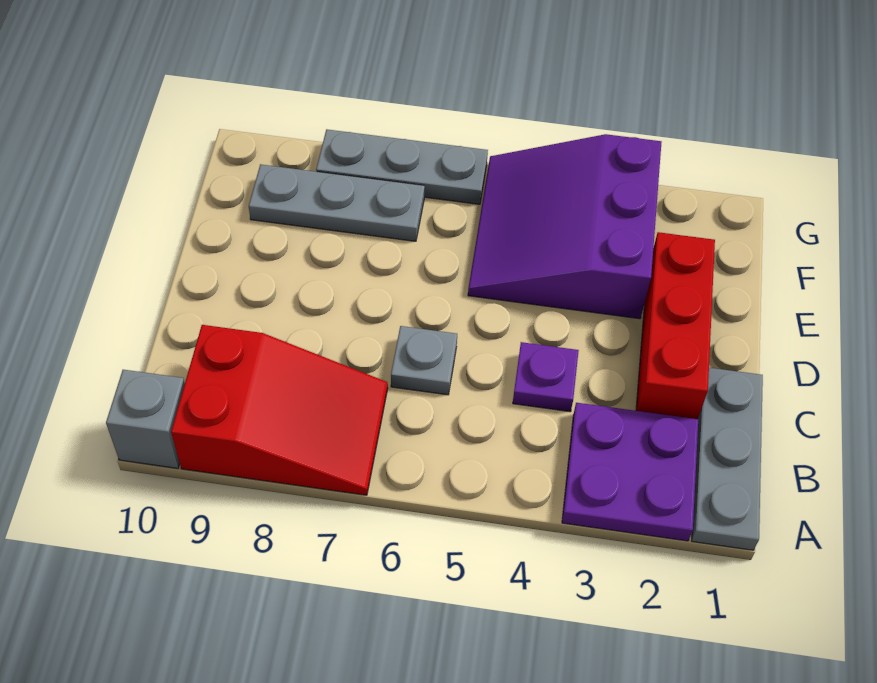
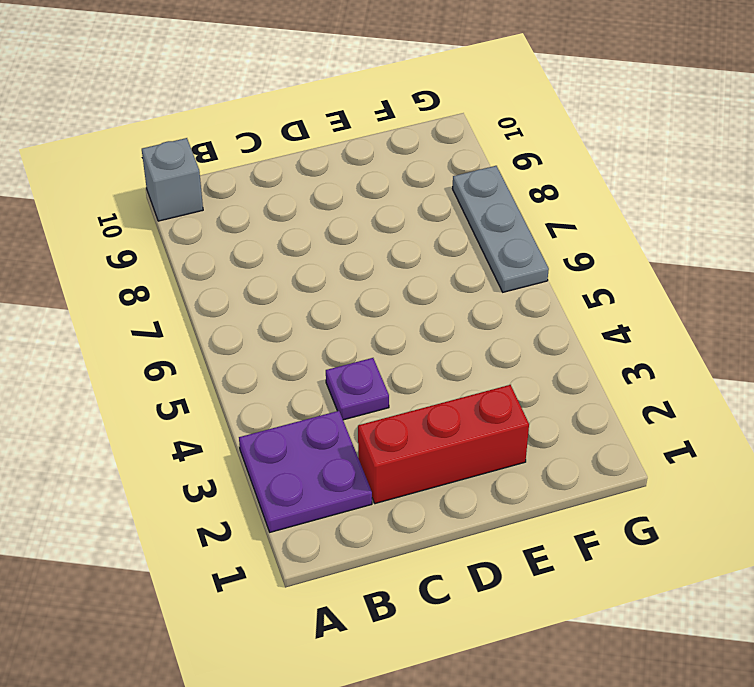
none -> grey plate A1:C1 level 1
none -> red slope A7:B9 level 1 top 9

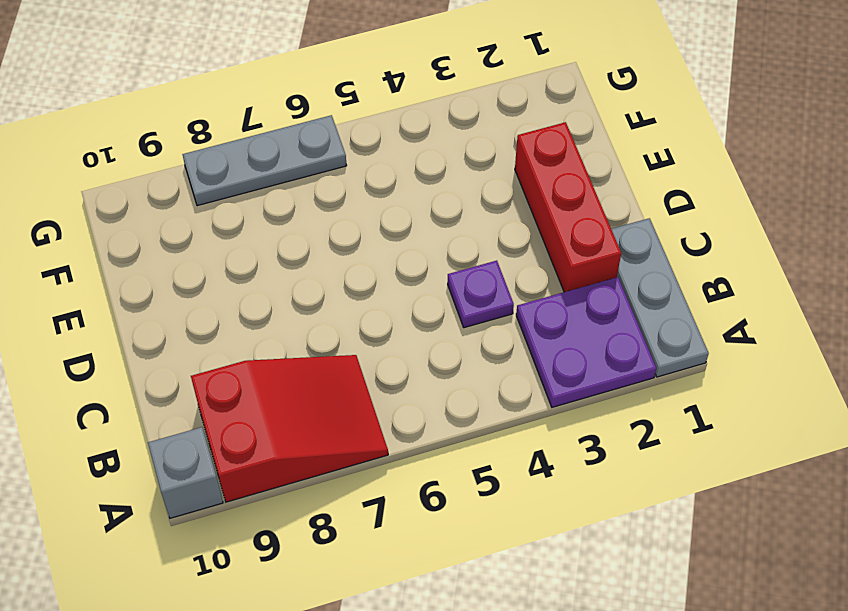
none -> grey plate C6 level 1
none -> purple slope E3:G5 level 1 top 3

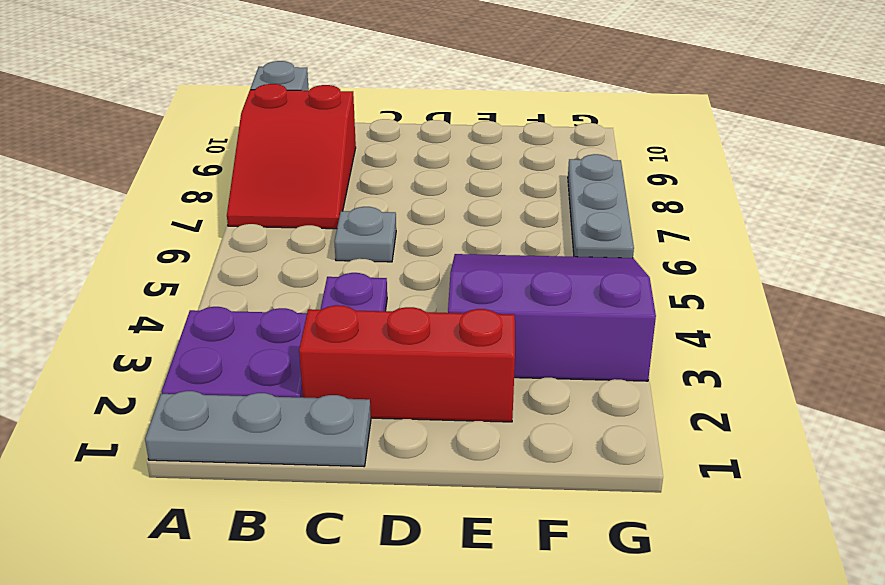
none -> grey plate F7:F9 level 1

